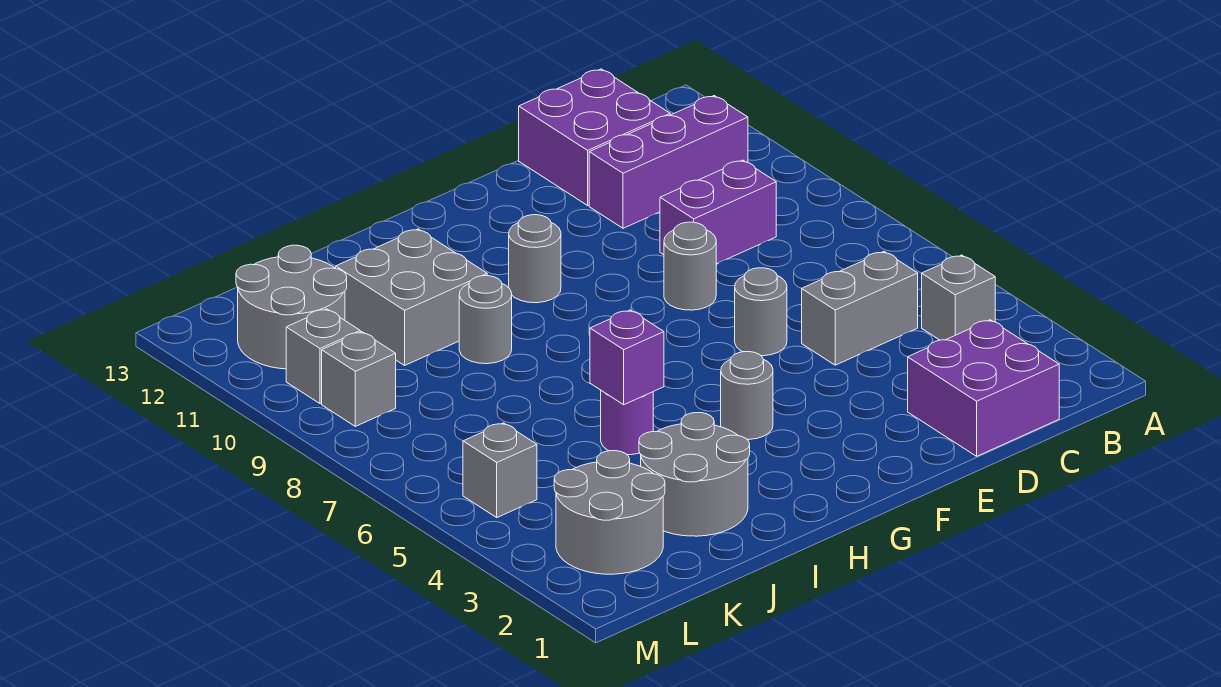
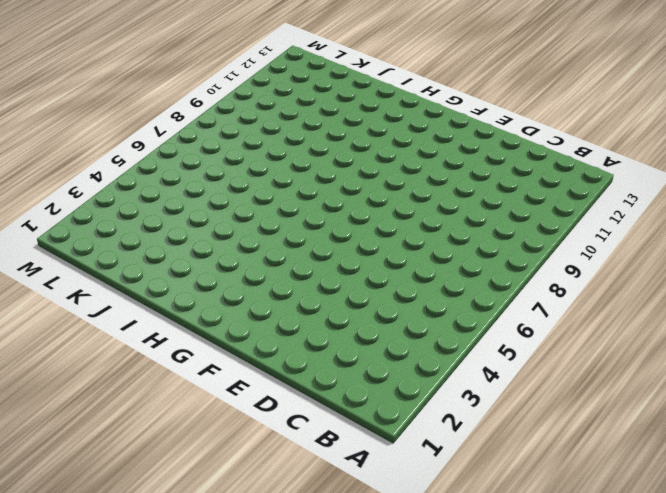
none -> grey brick B4 level 1
none -> purple brick B11:D11 level 1
none -> purple brick C1:D2 level 1

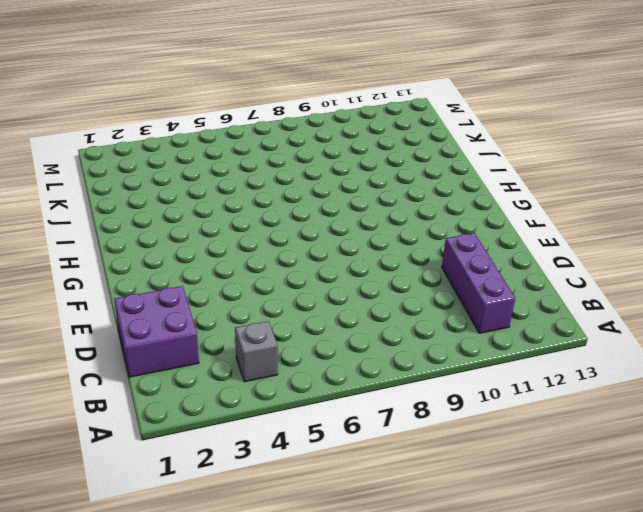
none -> grey brick C5:D5 level 1
none -> purple brick C9:D9 level 1
none -> purple brick C12:D13 level 1

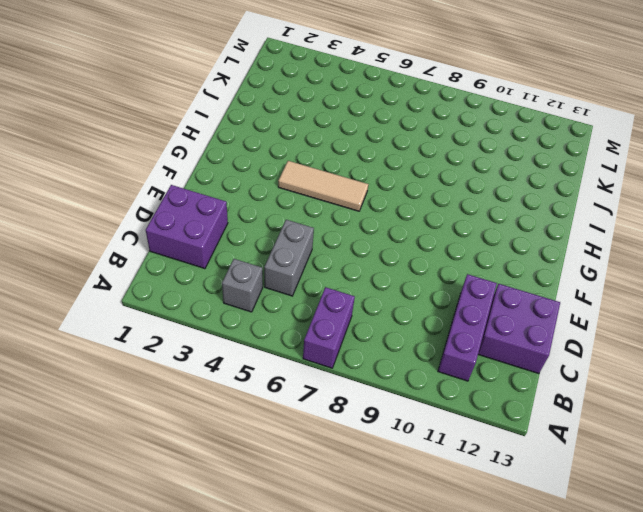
purple brick A7:B7 level 1 -> purple brick C9:D9 level 1
tan tile G4:G6 level 1 -> grey round brick G4 level 1
none -> grey round brick E6 level 1
none -> grey round brick E8 level 1
none -> grey round brick G10 level 1

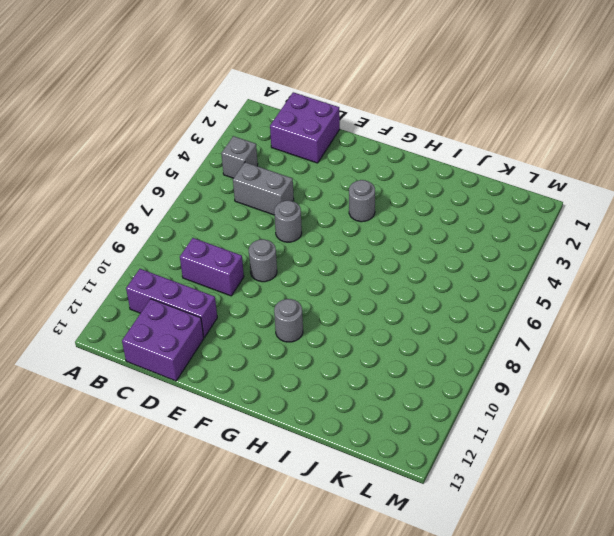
none -> grey round brick I2:J3 level 1
none -> purple round brick I5 level 1
none -> grey round brick I9 level 1

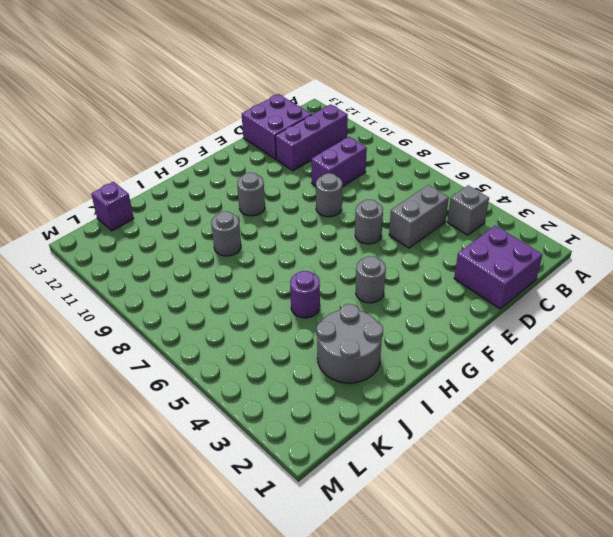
purple brick K13 level 1 -> purple brick I5 level 2
none -> grey brick I10:J11 level 1
none -> grey round brick K2:L3 level 1
none -> grey round brick K11:L12 level 1

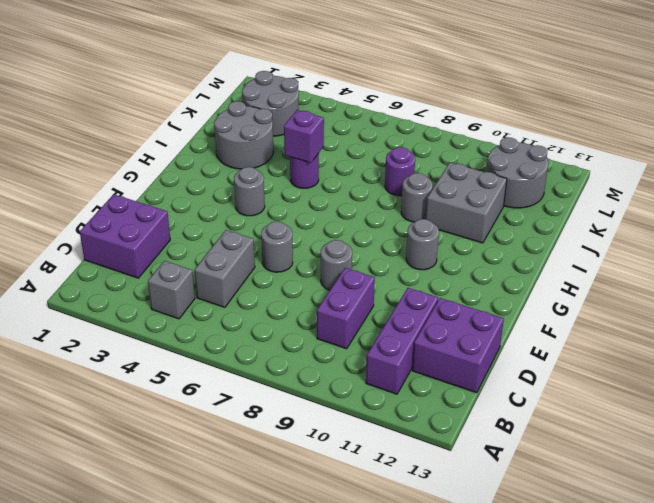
purple round brick J8 level 1 -> none
none -> grey brick L5 level 1
none -> grey brick L9 level 1
none -> grey brick L10 level 1

